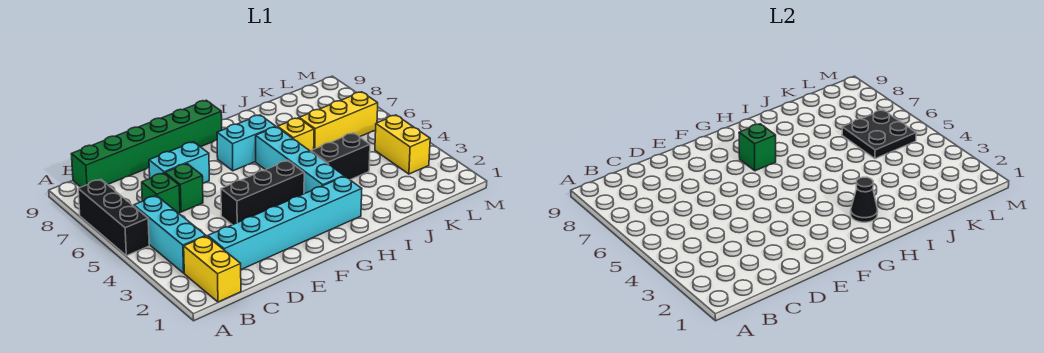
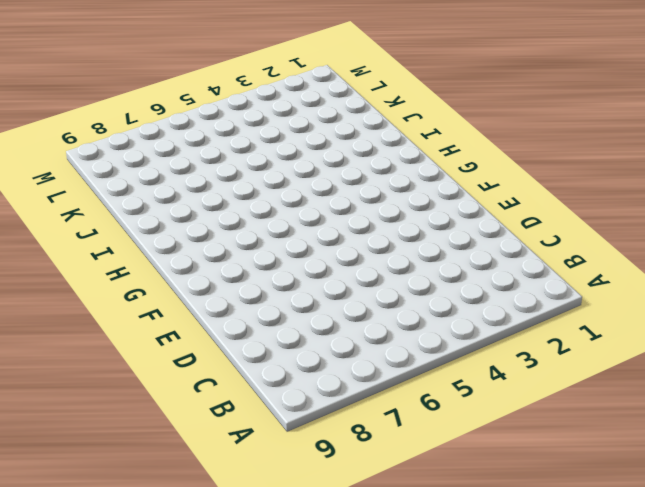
none -> black brick A5:A7 level 1
none -> yellow brick B1:B2 level 1
none -> cyan brick B3:B5 level 1

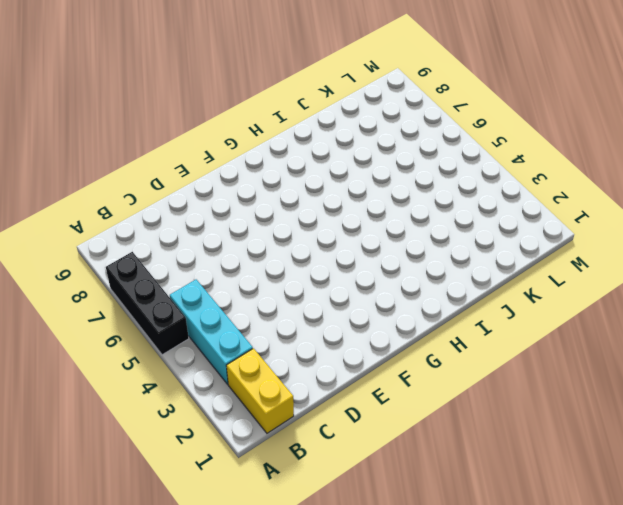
none -> green brick B9:G9 level 1
none -> cyan brick C2:H2 level 1
none -> green brick C6 level 1

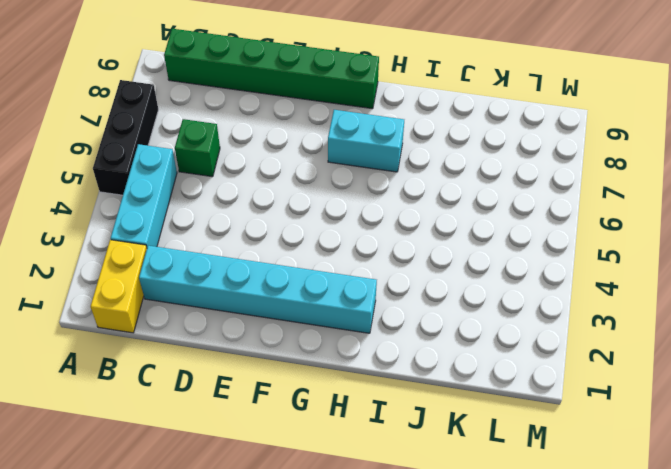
none -> green brick D6 level 1
none -> cyan brick D7:E7 level 1
none -> black brick E4:G4 level 1

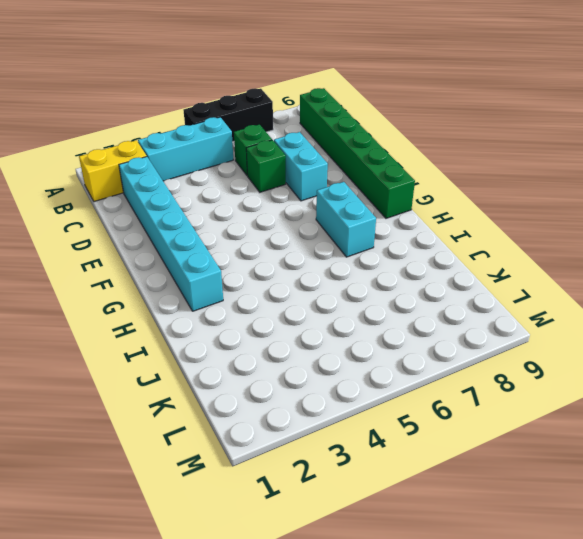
none -> black brick E4:G4 level 1
none -> cyan brick H3:H6 level 1
none -> black brick I4:J4 level 1

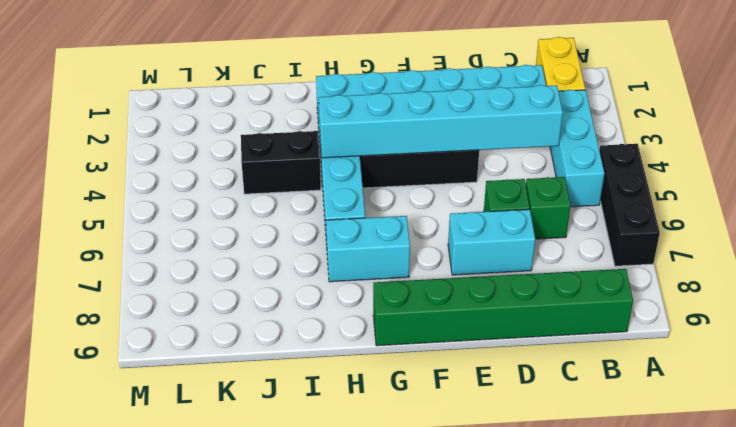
cyan brick C4:H4 level 2 -> none
none -> yellow brick I6 level 1
none -> yellow brick J6:L6 level 1
none -> yellow brick L3:L4 level 1

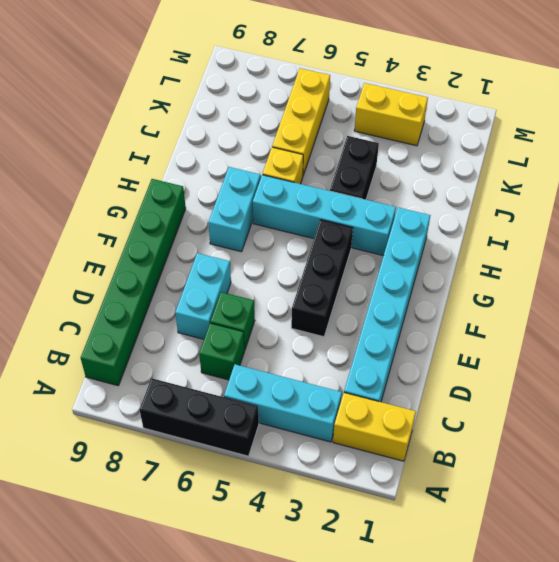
none -> green brick G7 level 2
none -> black cone H2 level 2
none -> black plate K5:L6 level 2

